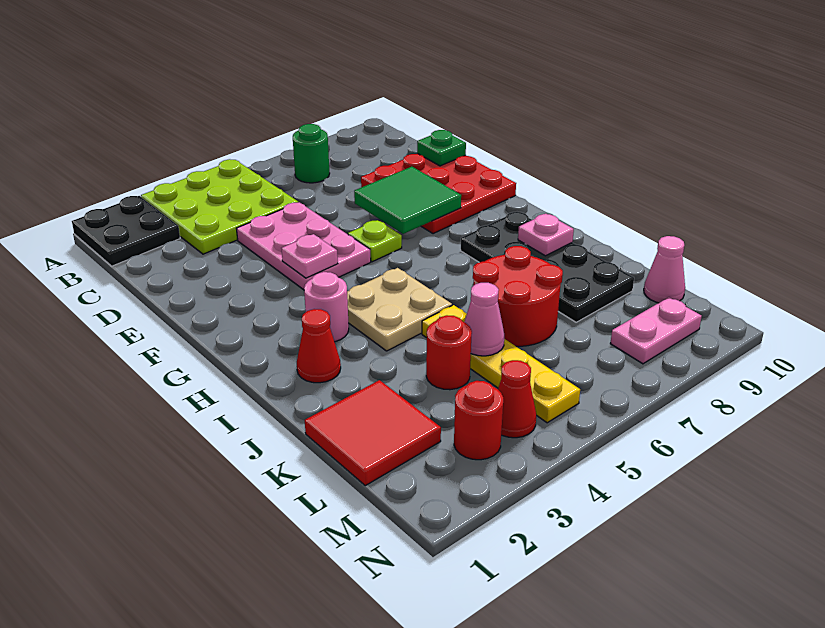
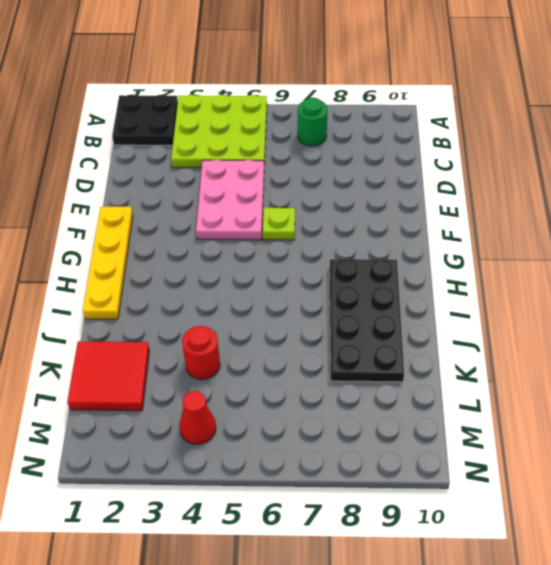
yellow plate F1:I1 level 1 -> yellow plate J5:M5 level 1
none -> red plate D8:F10 level 1
none -> pink round brick H3 level 1
none -> tan plate H4:I5 level 1

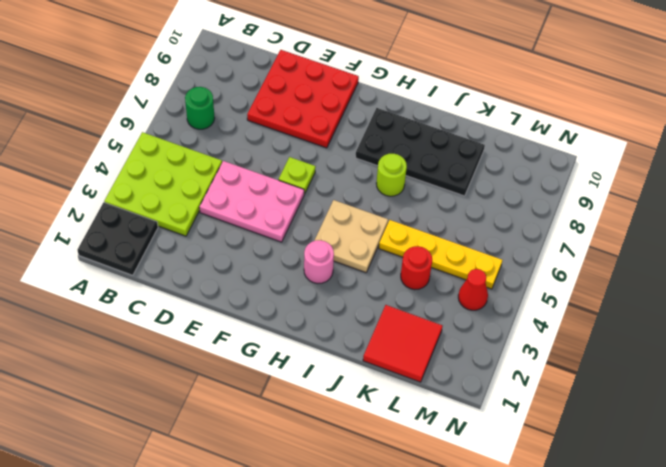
lime round brick I7 level 1 -> none
none -> red cone I2 level 1
none -> red round brick J6:K7 level 1
none -> pink cone L10 level 1

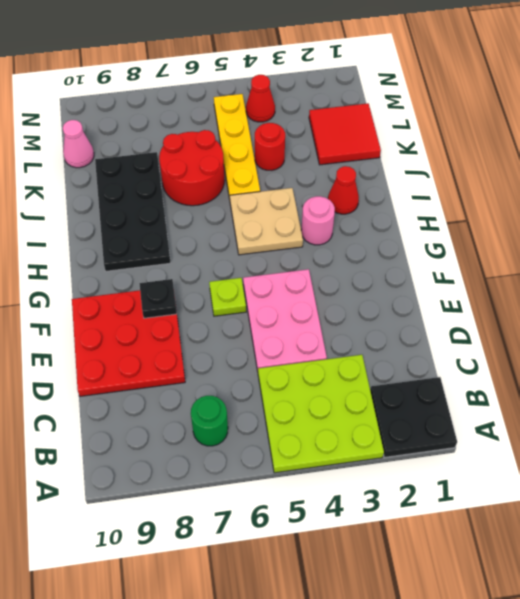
black plate F8 level 2 -> green tile E7:F8 level 2
none -> red round brick M3 level 1
none -> pink plate M8:M9 level 1
none -> green plate D10 level 2

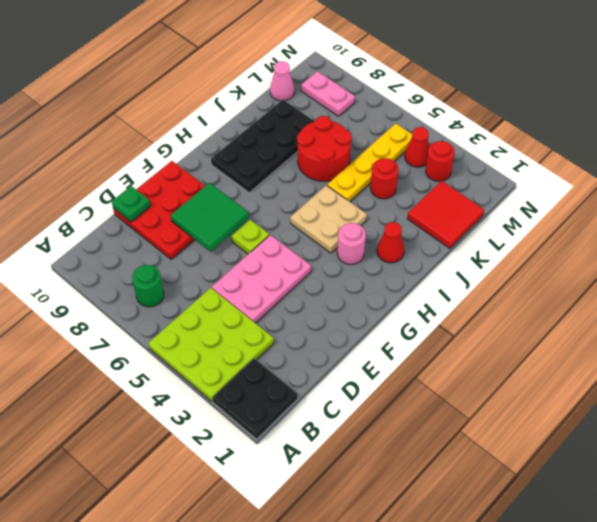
none -> pink plate F4 level 2
none -> pink plate I9 level 2
none -> pink cone K5 level 2

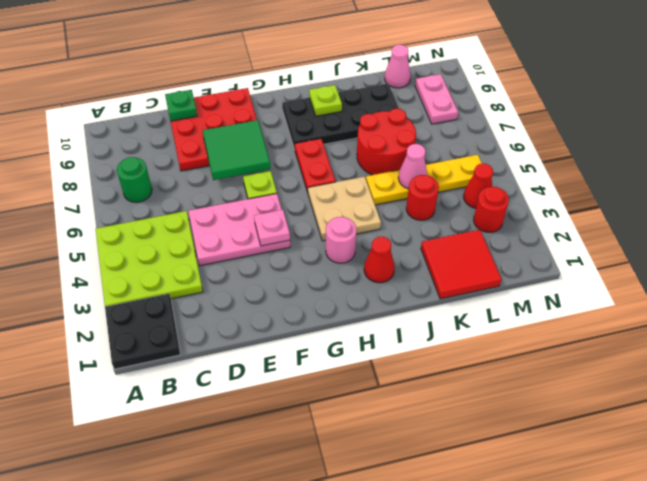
red plate H6:H7 level 1 -> none
lime plate I9 level 2 -> pink plate I9 level 2

